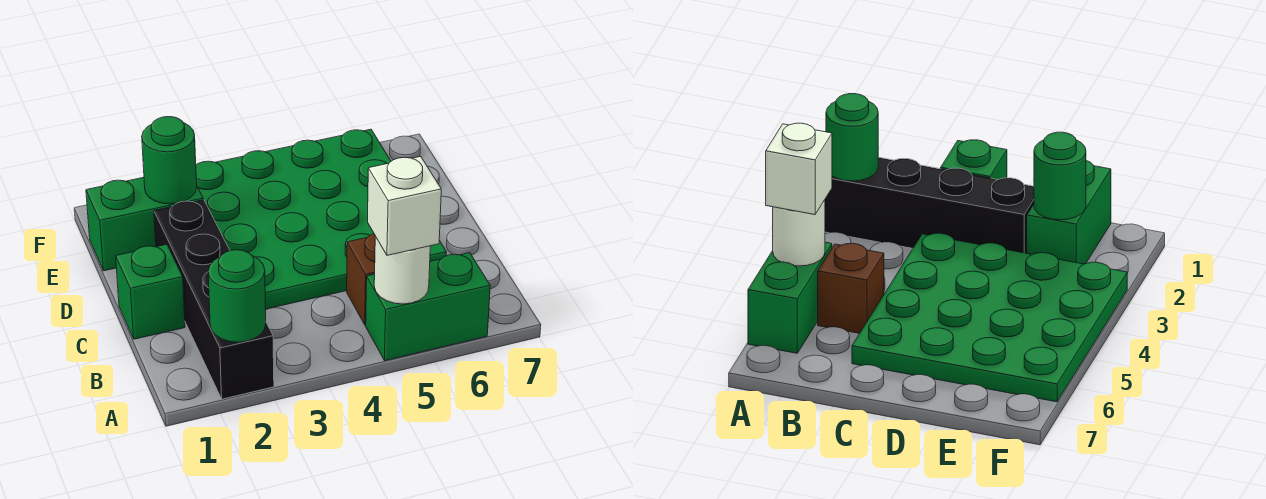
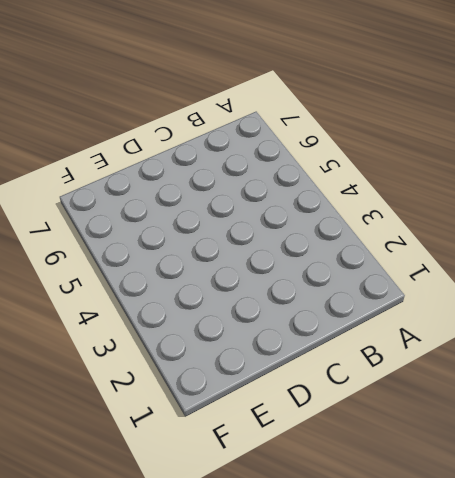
none -> black brick A2:D2 level 1
none -> green brick A5:A6 level 1

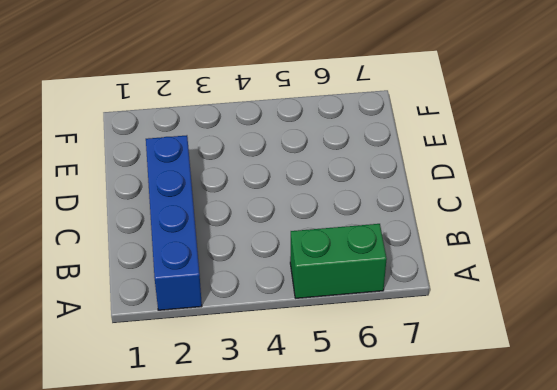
blue brick A2:D2 level 1 -> black brick A2:D2 level 1
none -> brown brick B5 level 1
none -> green brick C1 level 1

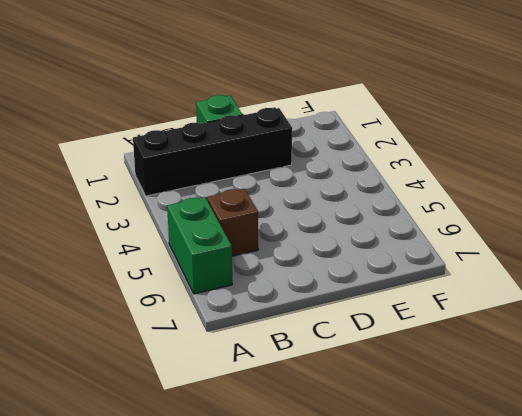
none -> green plate C3:F6 level 1
none -> green brick E1:E2 level 1

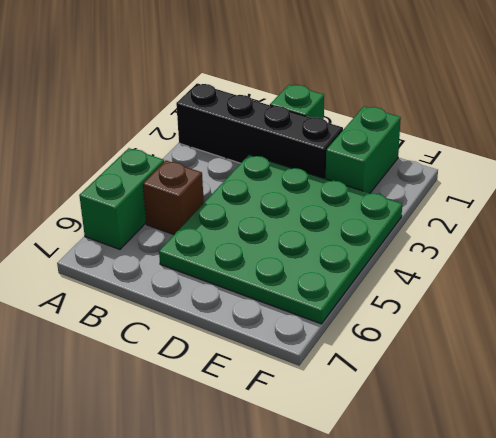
none -> green round brick A2 level 2
none -> white round brick A5 level 2

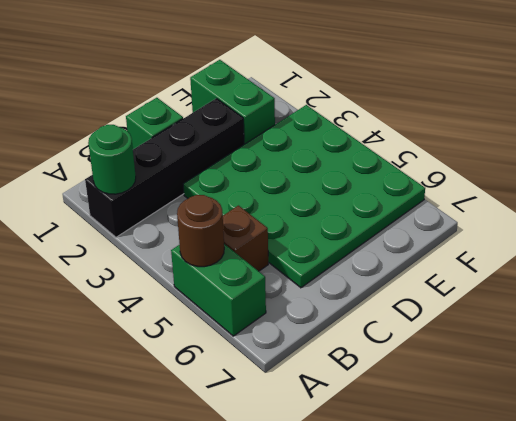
brown round brick A5 level 2 -> white round brick A5 level 2
none -> green round brick E2 level 2
none -> white brick A5 level 3

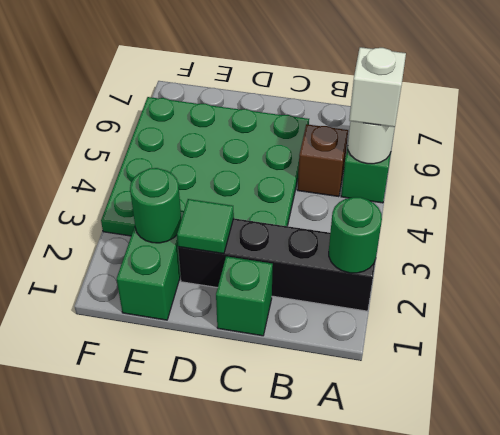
green tile D2 level 2 -> none

